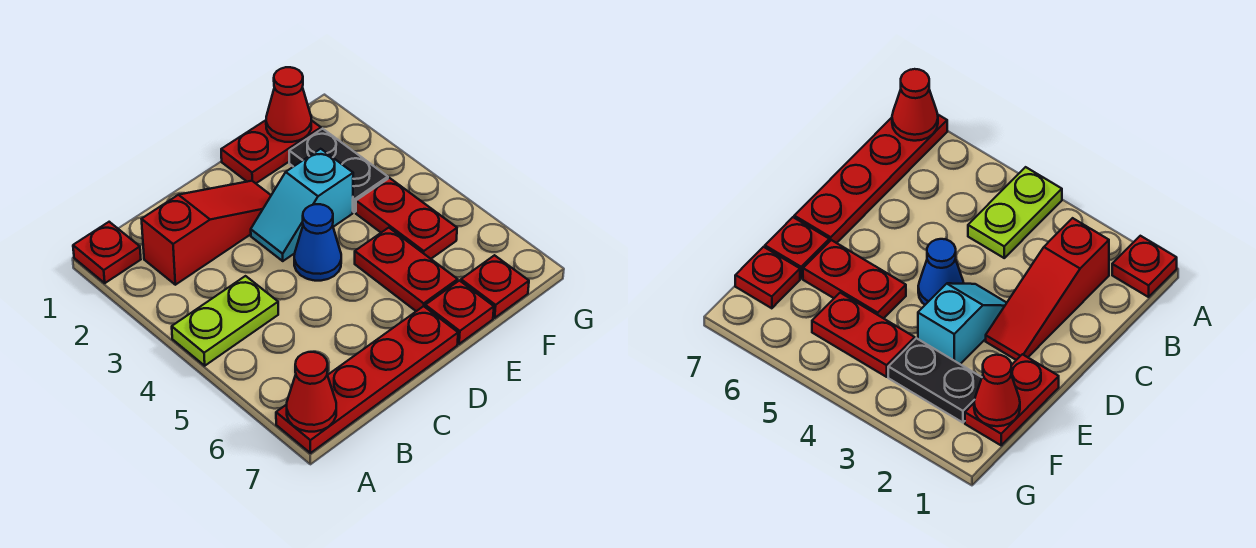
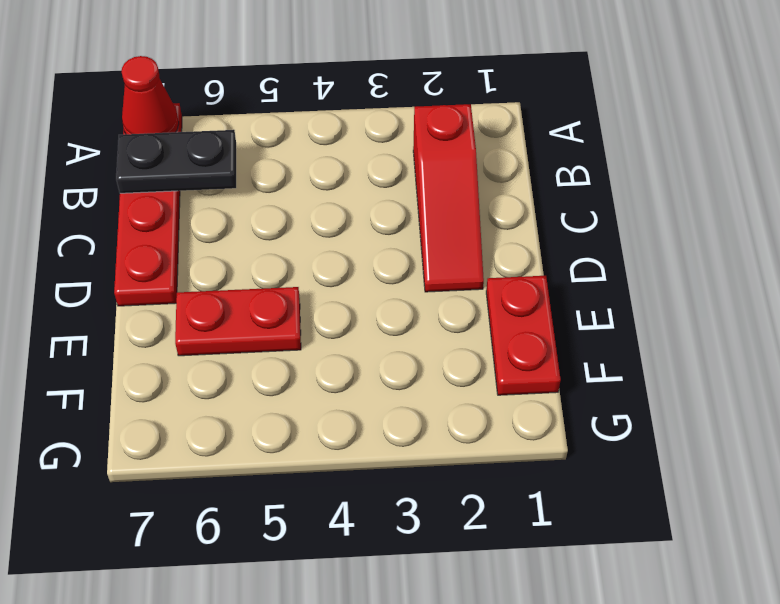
black plate B6:B7 level 2 -> black plate F2:F3 level 1
none -> red plate A1 level 1
none -> lime plate A4:B4 level 1
none -> cyan slope D3:E3 level 1 top E

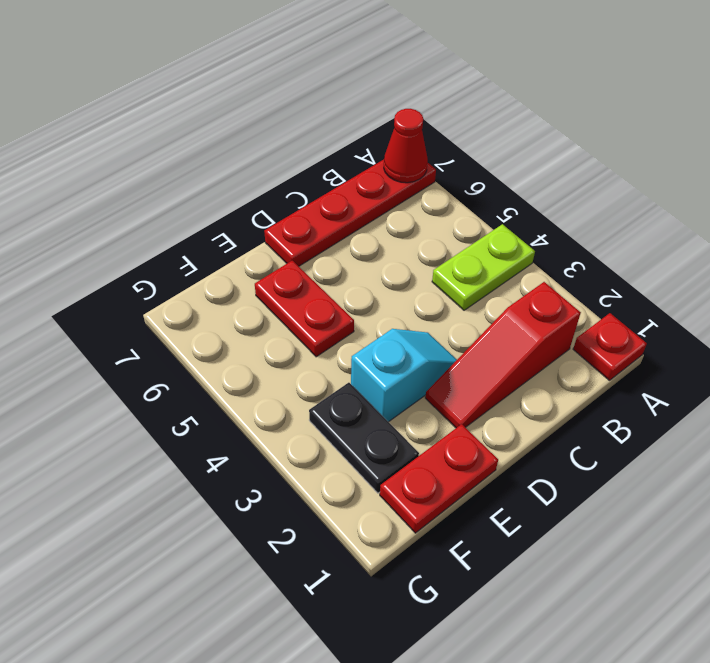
none -> blue cone D4 level 1
none -> red plate E7 level 1
none -> red plate F4:F5 level 1

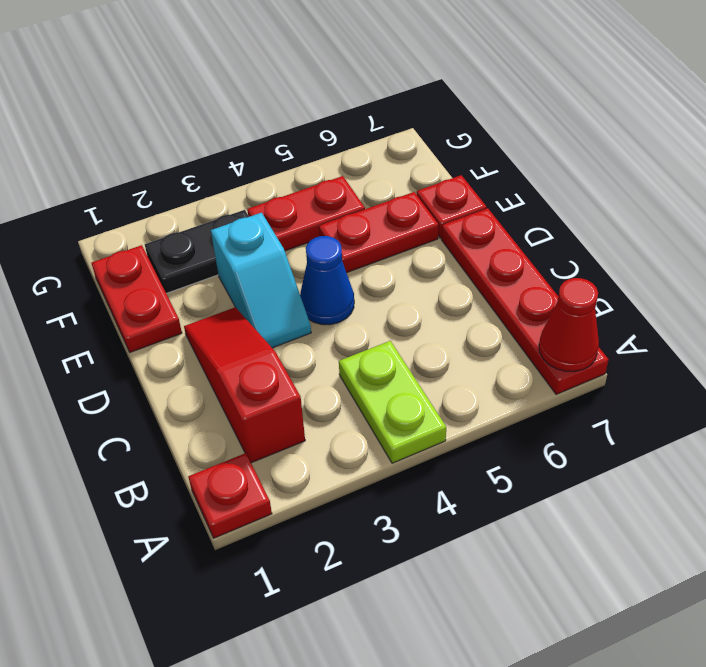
none -> red plate F7 level 1
none -> red cone F1 level 2

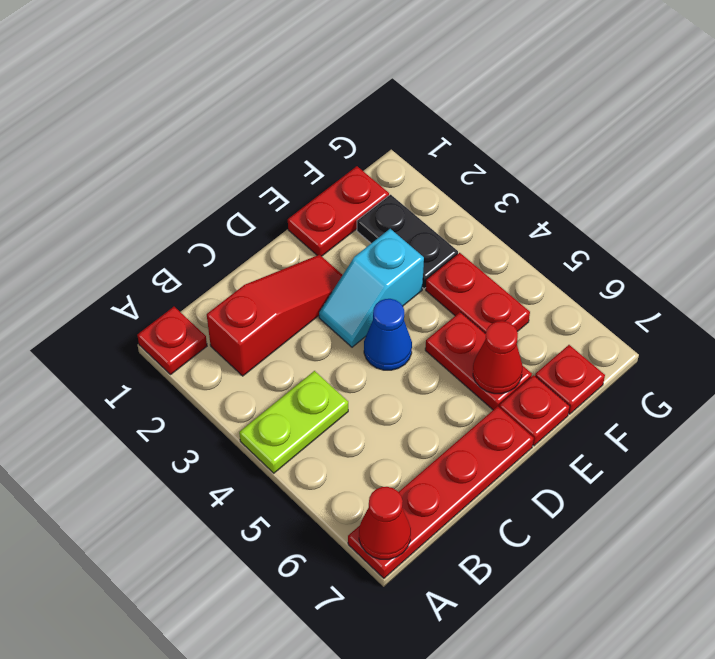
red cone E6 level 2 -> red cone F1 level 2

